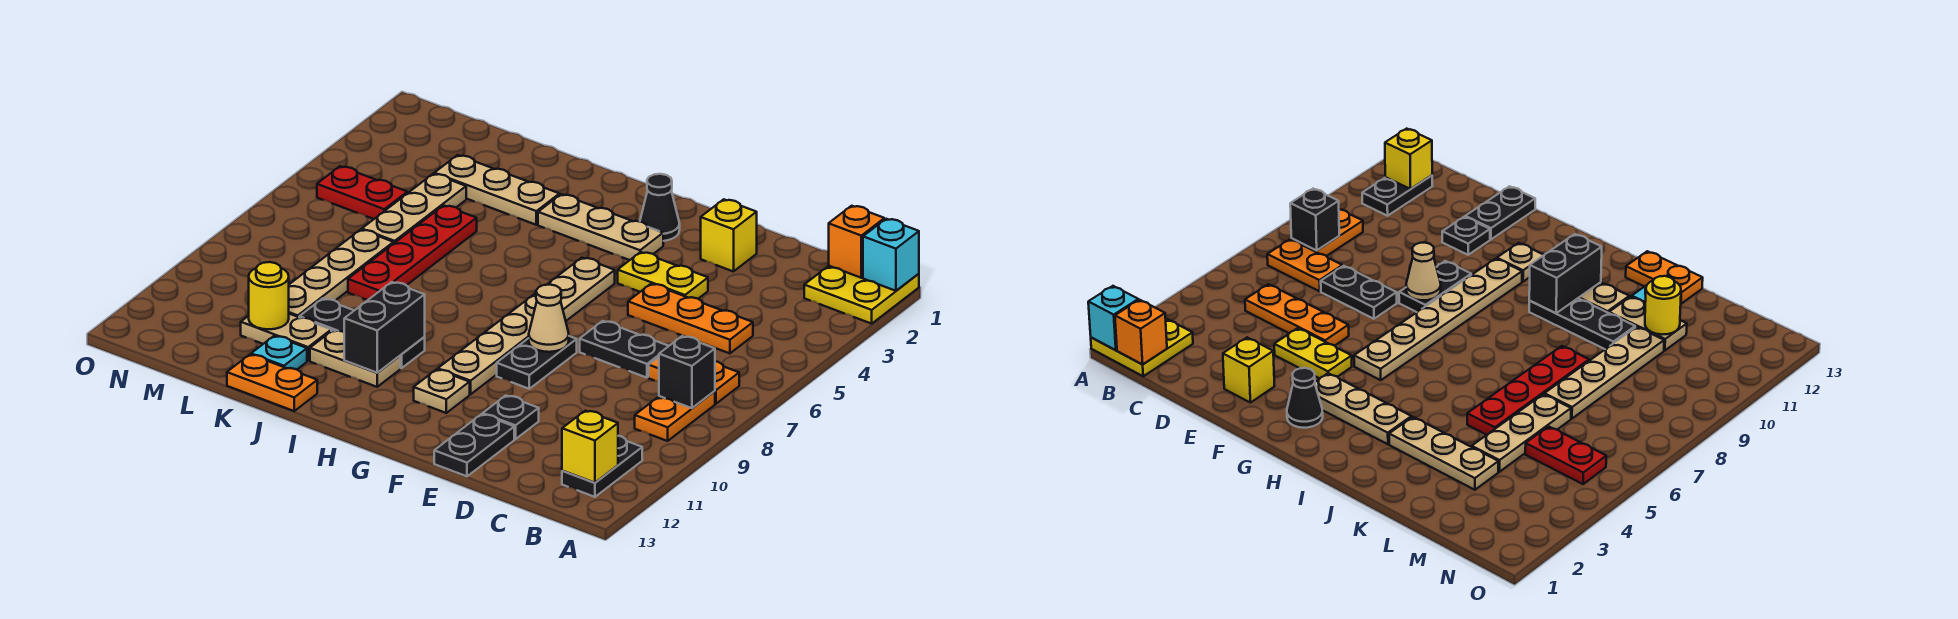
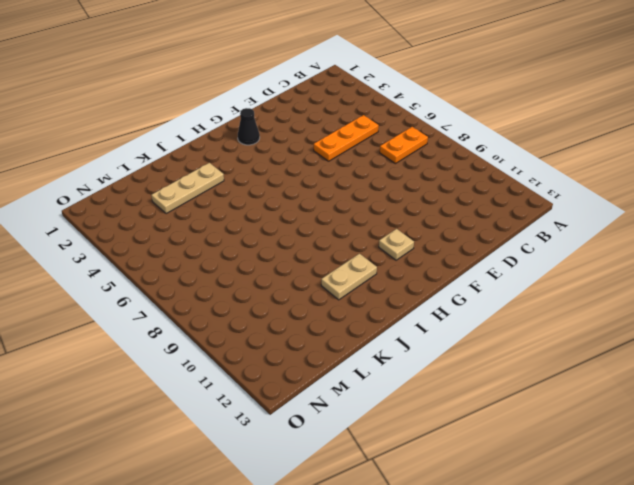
none -> yellow plate A1:B2 level 1
none -> orange plate B8:B9 level 1
none -> black plate B11:B12 level 1
none -> black plate D7:E7 level 1

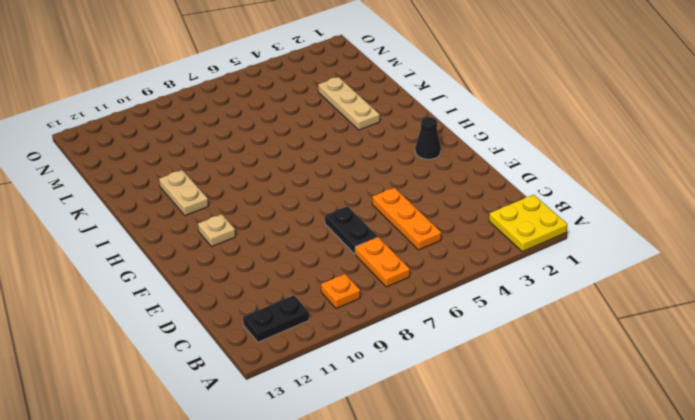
orange plate B9 level 1 -> orange plate B8:B9 level 1
none -> yellow brick E2 level 1
none -> yellow plate E4:F4 level 1
none -> black plate E11 level 1
none -> black plate E12:E13 level 1

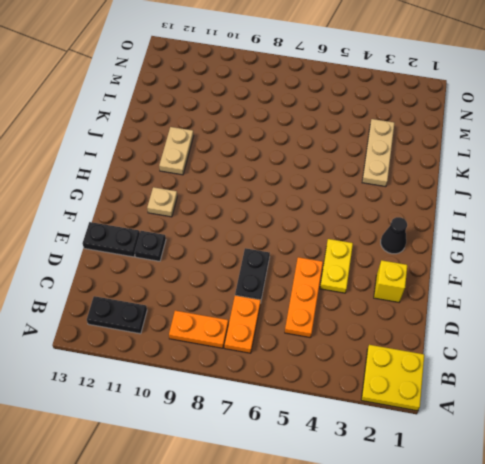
none -> black plate F8:F9 level 1
none -> tan plate G3:I3 level 1
none -> tan plate G5:G10 level 1
none -> black plate I10:K10 level 1

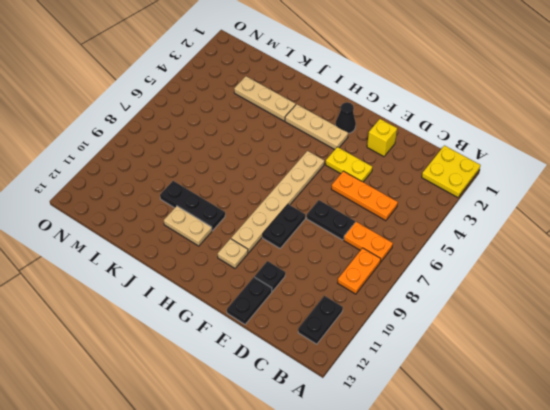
none -> orange plate J13:K13 level 1
none -> red plate K5:K8 level 1
none -> tan plate K11:L11 level 1
none -> cyan plate K12 level 1

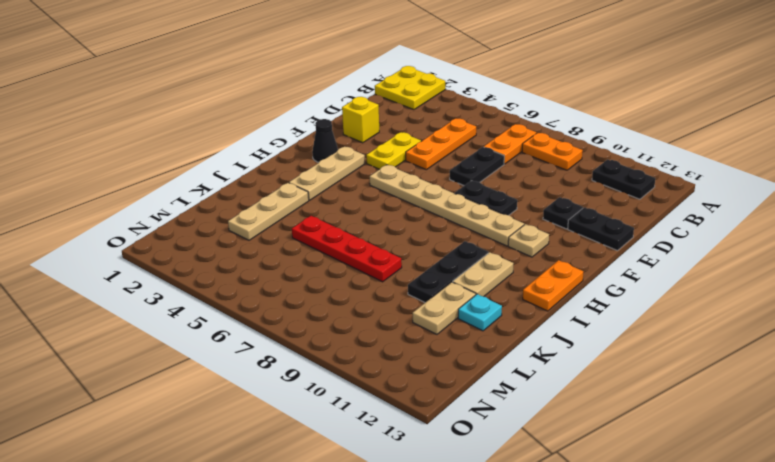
orange plate H13:I13 level 1 -> orange plate J13:K13 level 1
none -> tan plate L4:L6 level 1
none -> tan plate L7:L10 level 1
none -> red plate M5:N5 level 1
none -> cyan brick A1 level 2

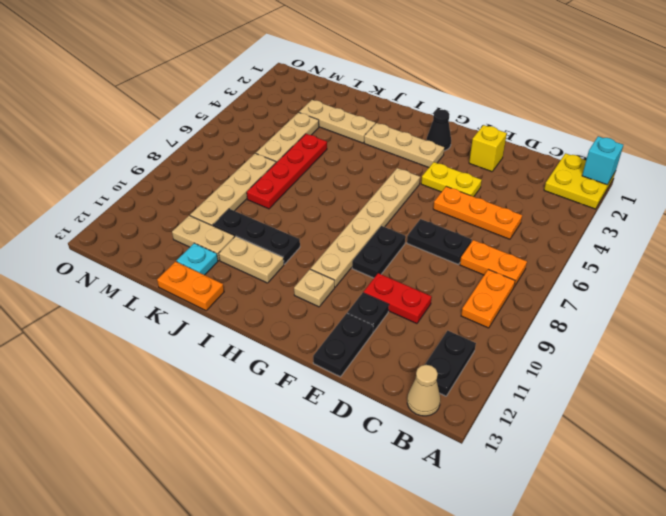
tan cone B13 level 1 -> tan cone F8 level 2
red plate D10:E10 level 1 -> red plate M5:N5 level 1
none -> orange brick B1 level 2
none -> black brick B8 level 2
none -> yellow brick B12 level 2
none -> black brick I10:I11 level 2

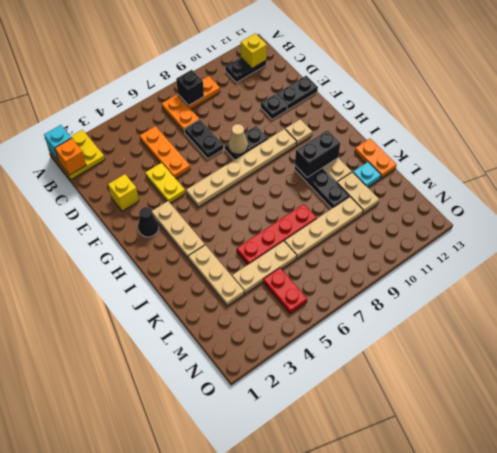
none -> yellow round brick L11 level 2

